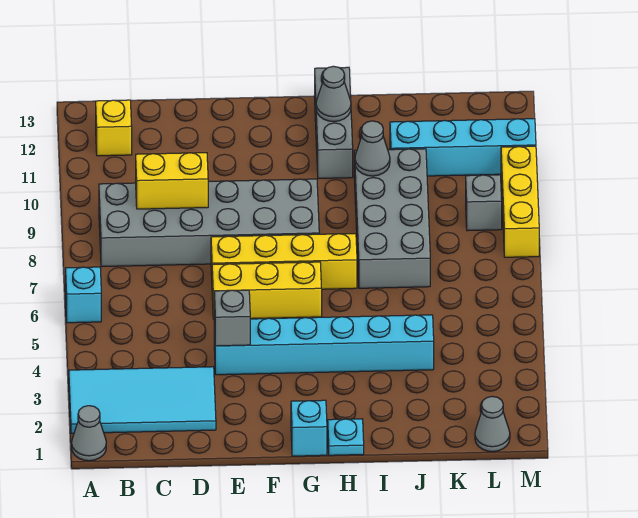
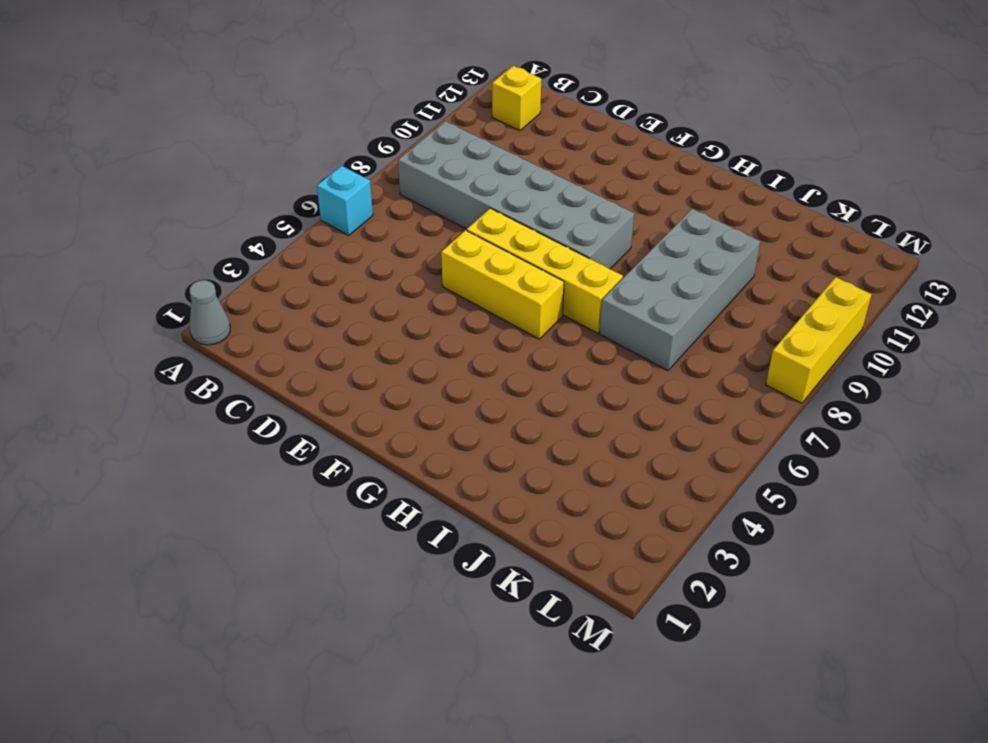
none -> cyan tile A2:D3 level 1
none -> cyan brick E4:J4 level 1
none -> cyan brick G1 level 1

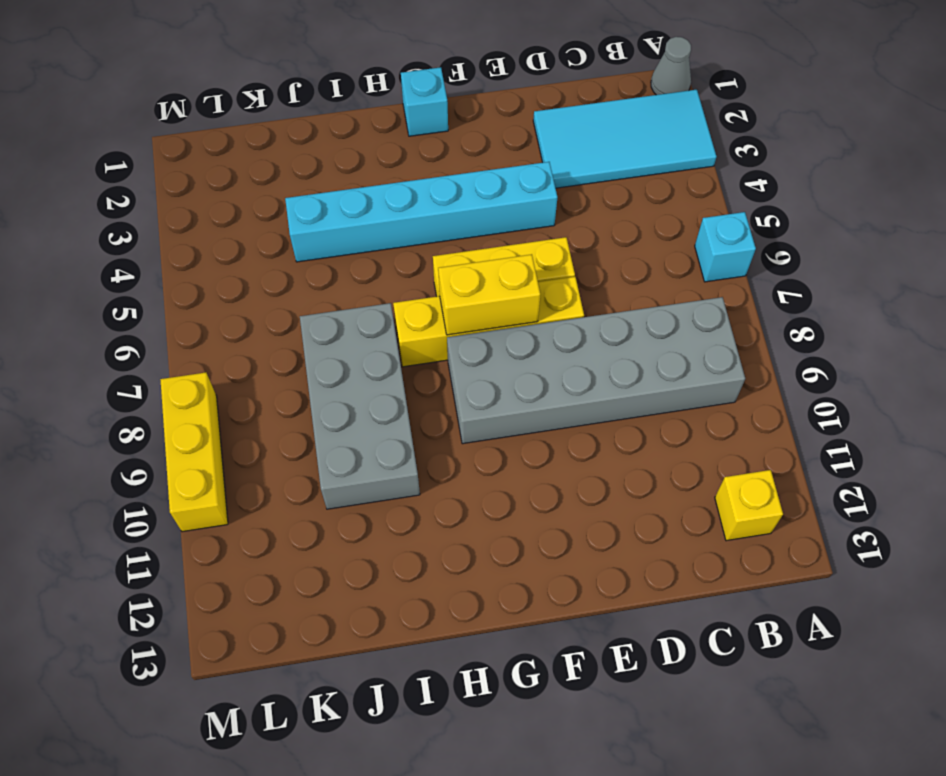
yellow brick F7:G7 level 2 -> yellow brick C9:D9 level 2
none -> cyan plate H1 level 1
none -> grey brick H11:H13 level 1
none -> cyan brick J11:M11 level 1

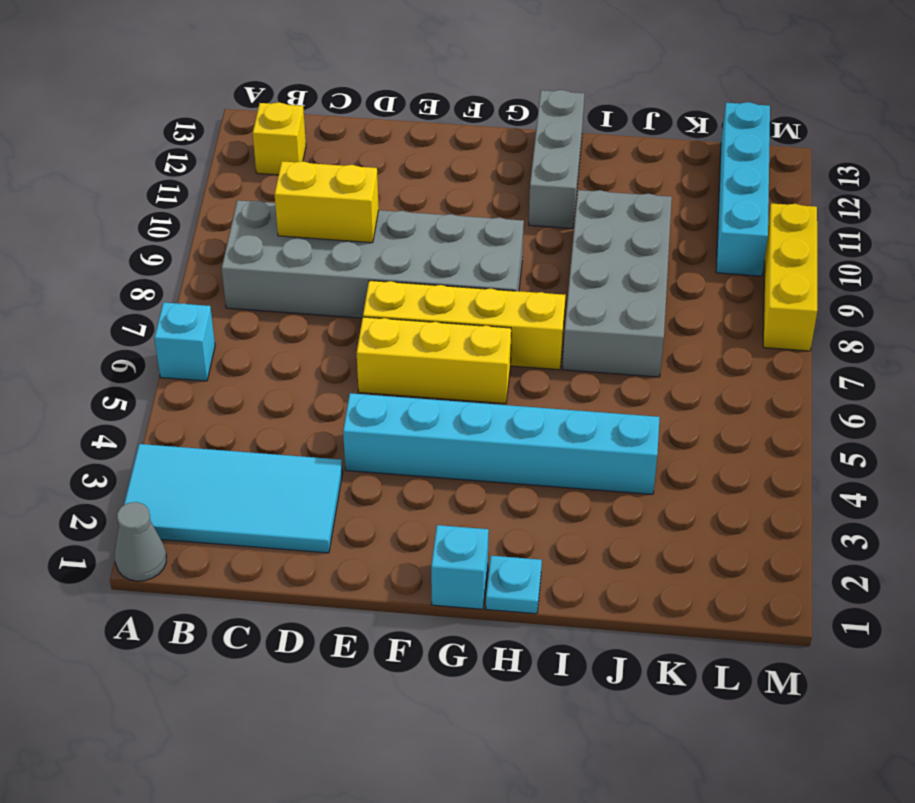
cyan brick L10:L13 level 1 -> cyan brick J11:M11 level 1
none -> grey cone L1 level 1
none -> grey brick L9 level 1
none -> grey brick E4 level 2

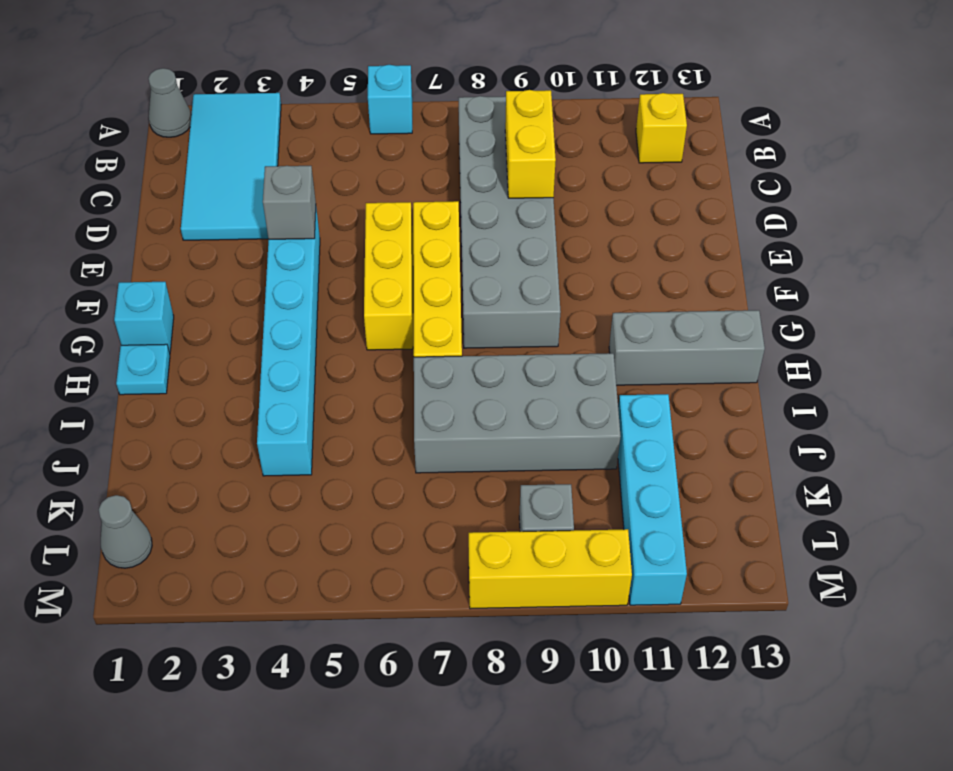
none -> grey cone H12 level 2
none -> grey cone I10 level 2

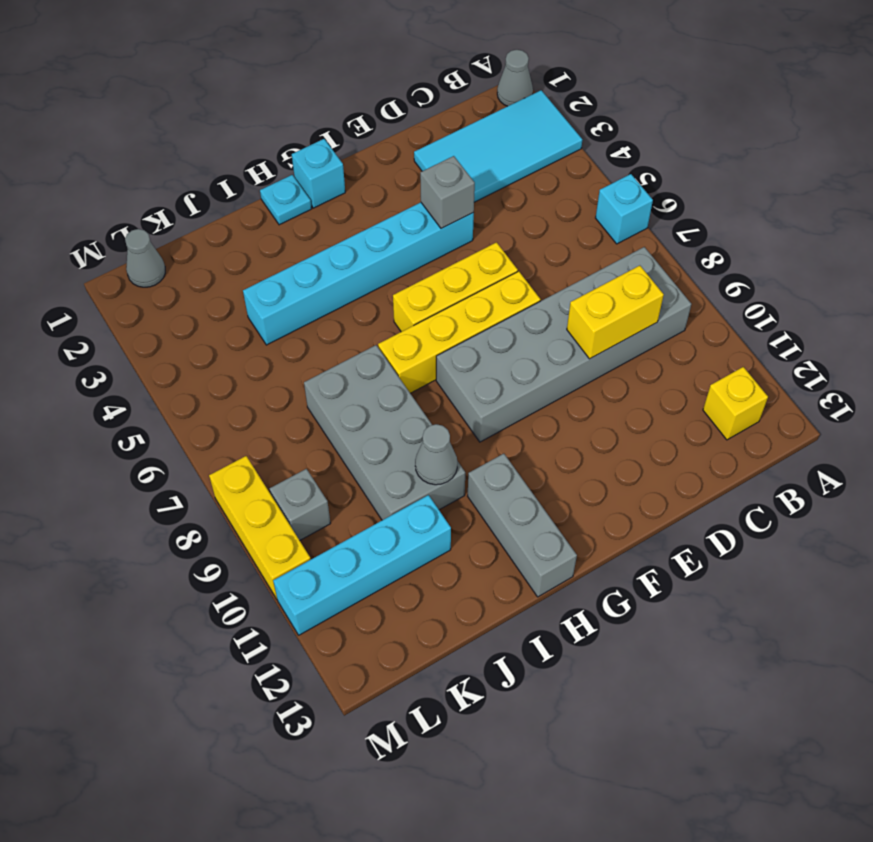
none -> grey cone H12 level 2

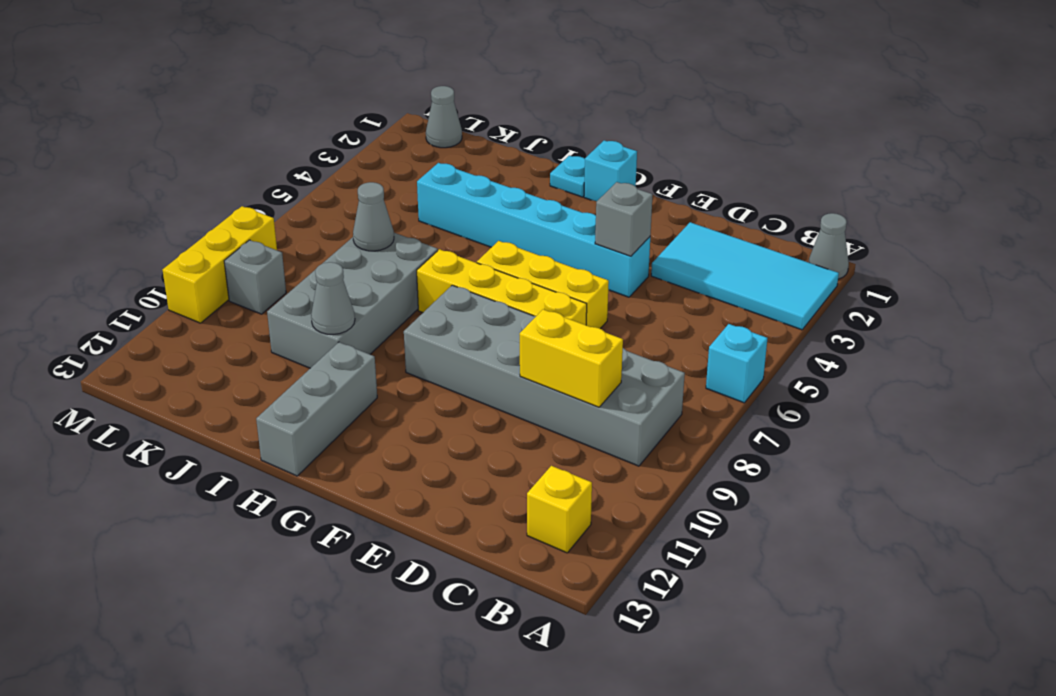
grey cone J7 level 2 -> grey cone H12 level 2
none -> cyan brick J11:M11 level 1

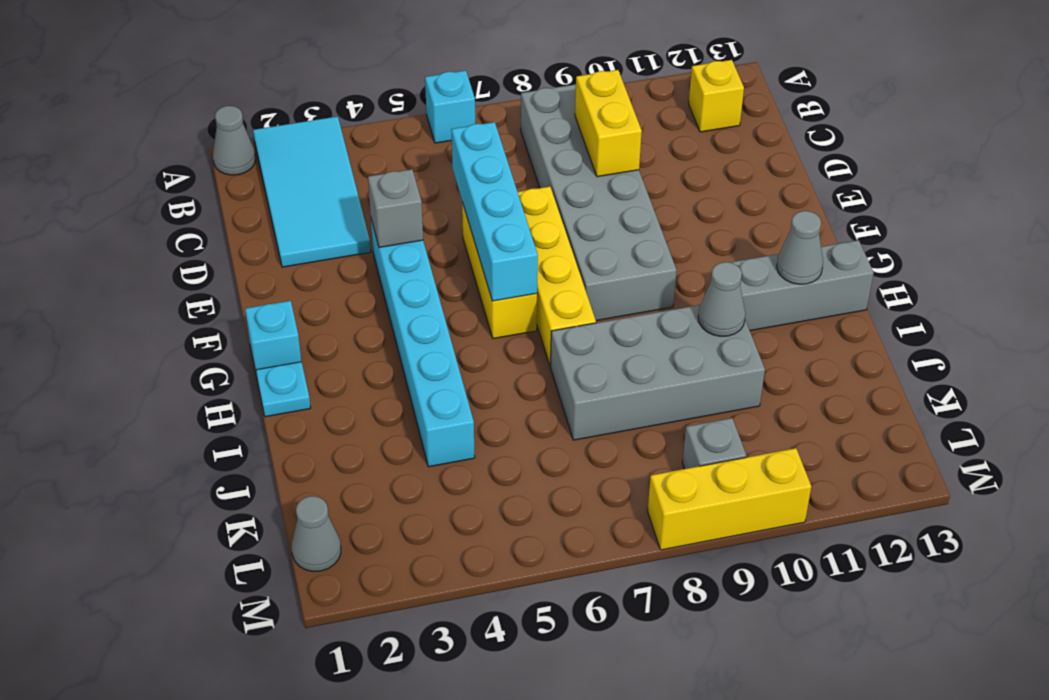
cyan brick D6:G6 level 2 -> cyan brick J11:M11 level 1

